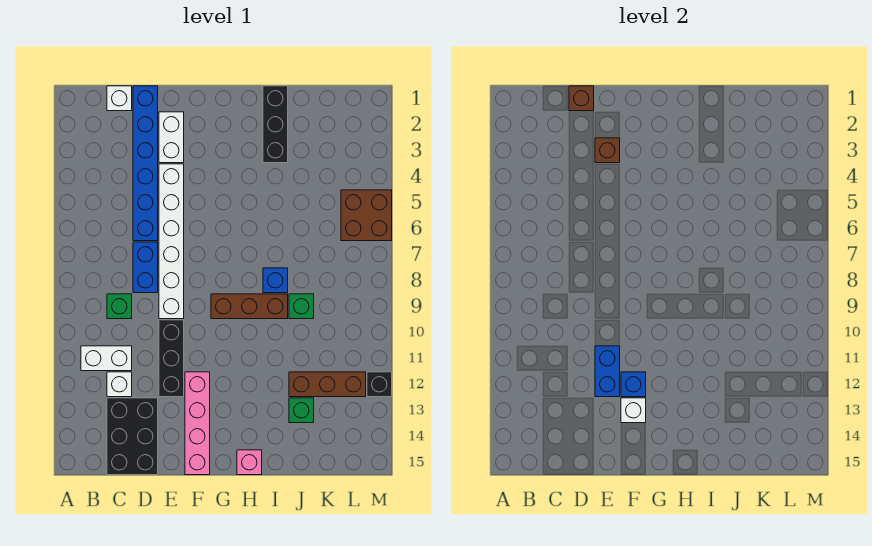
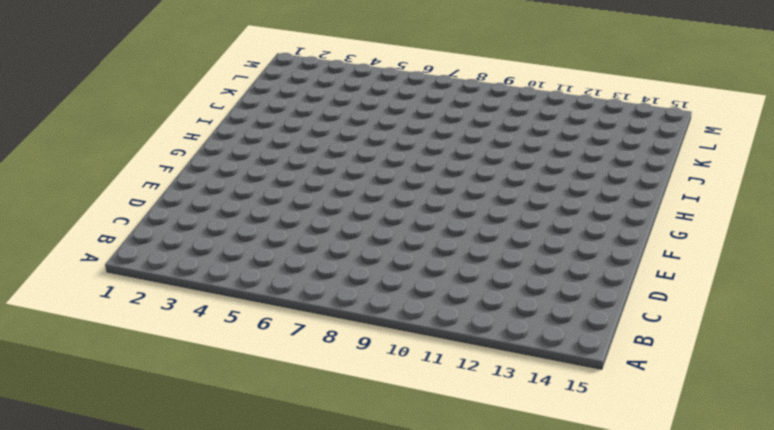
none -> white brick B11:C11 level 1
none -> white brick C1 level 1
none -> green brick C9 level 1

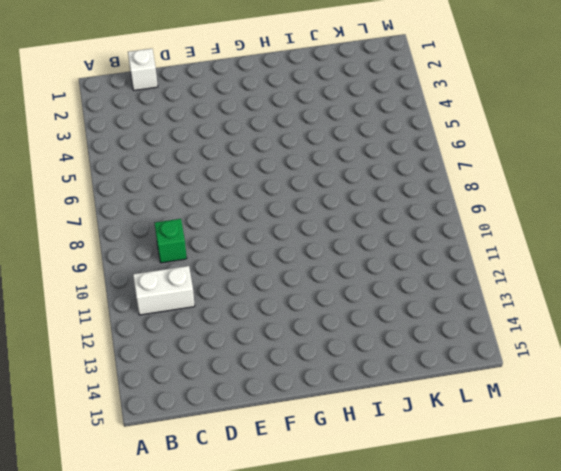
none -> white brick C12 level 1
none -> black brick C13:D15 level 1
none -> blue brick D1:D6 level 1

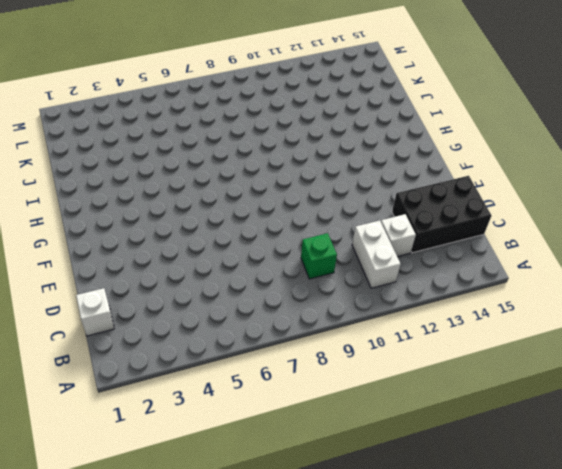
none -> blue brick D1:D6 level 1
none -> blue brick D7:D8 level 1
none -> white brick E2:E3 level 1

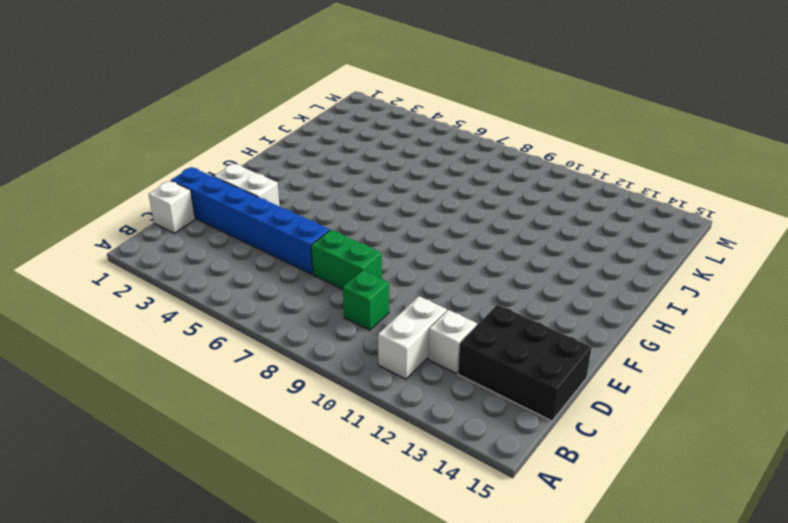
green brick D7:D8 level 1 -> blue brick D7:D8 level 1
none -> white brick E4:E9 level 1
none -> black brick E10:E12 level 1
none -> pink brick F12:F15 level 1

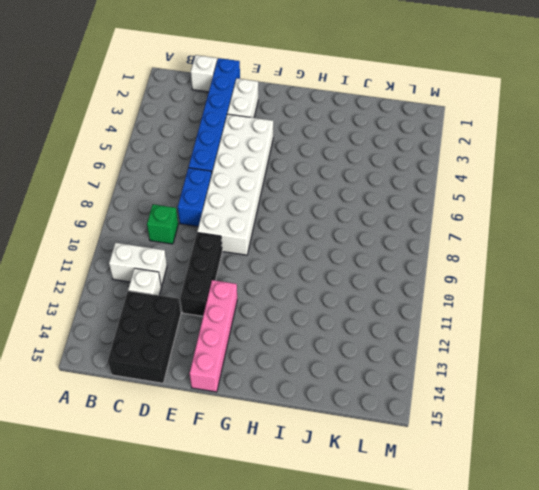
white brick E4:F9 level 1 -> white brick E4:E9 level 1
none -> brown brick G9:I9 level 1
none -> pink brick H15 level 1
none -> black brick I1:I3 level 1

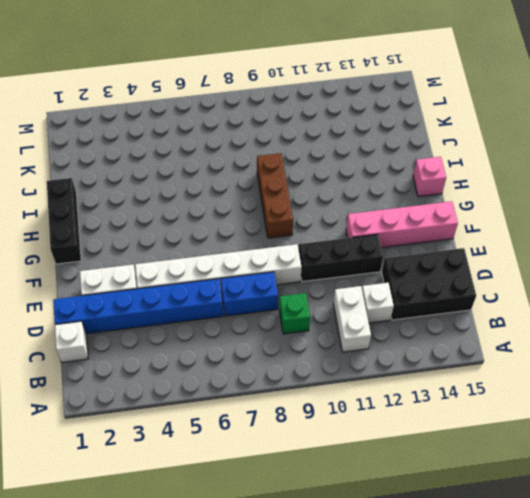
black brick G1:I1 level 1 -> black brick I1:I3 level 1
none -> blue brick I8 level 1
none -> green brick J9 level 1
none -> brown brick J12:L12 level 1

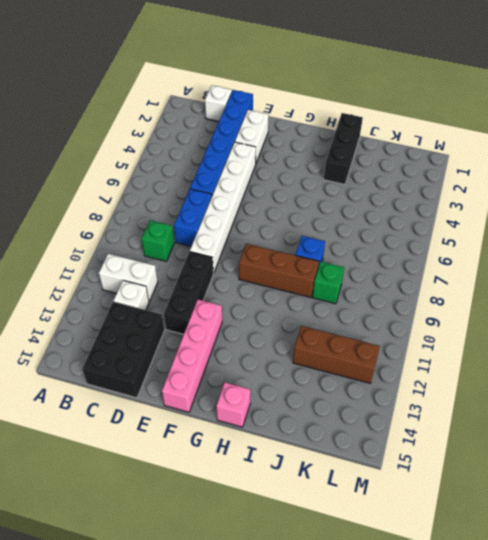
none -> green brick J13 level 1
none -> brown brick L5:M6 level 1
none -> black brick M12 level 1

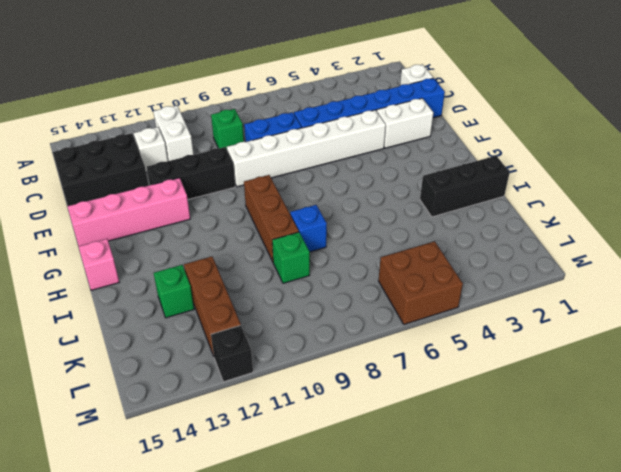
none -> brown brick D1 level 2
none -> brown brick E3 level 2
none -> blue brick E11:E12 level 2

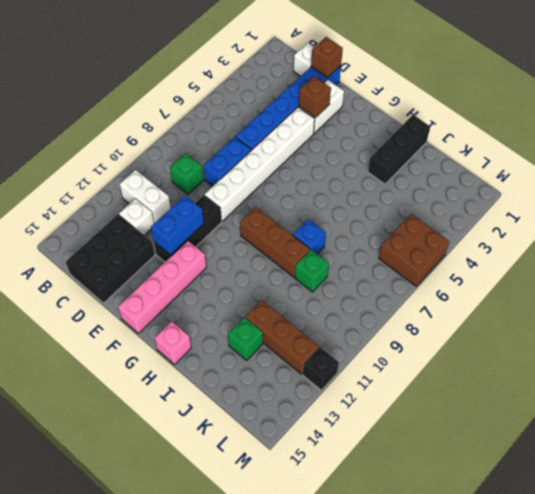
none -> blue brick F12 level 2
none -> white brick F13 level 2

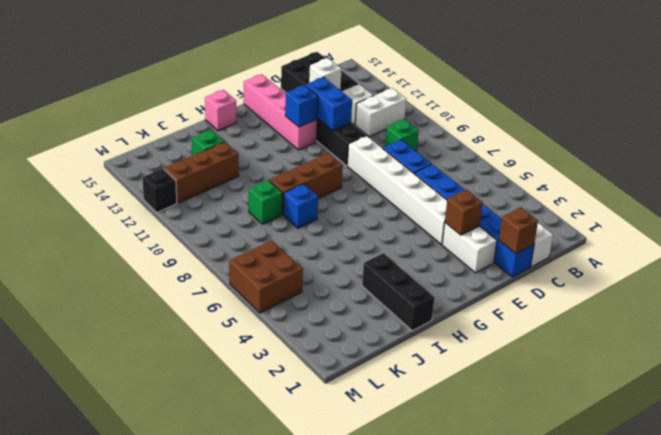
white brick D13 level 2 -> white brick F13 level 2

